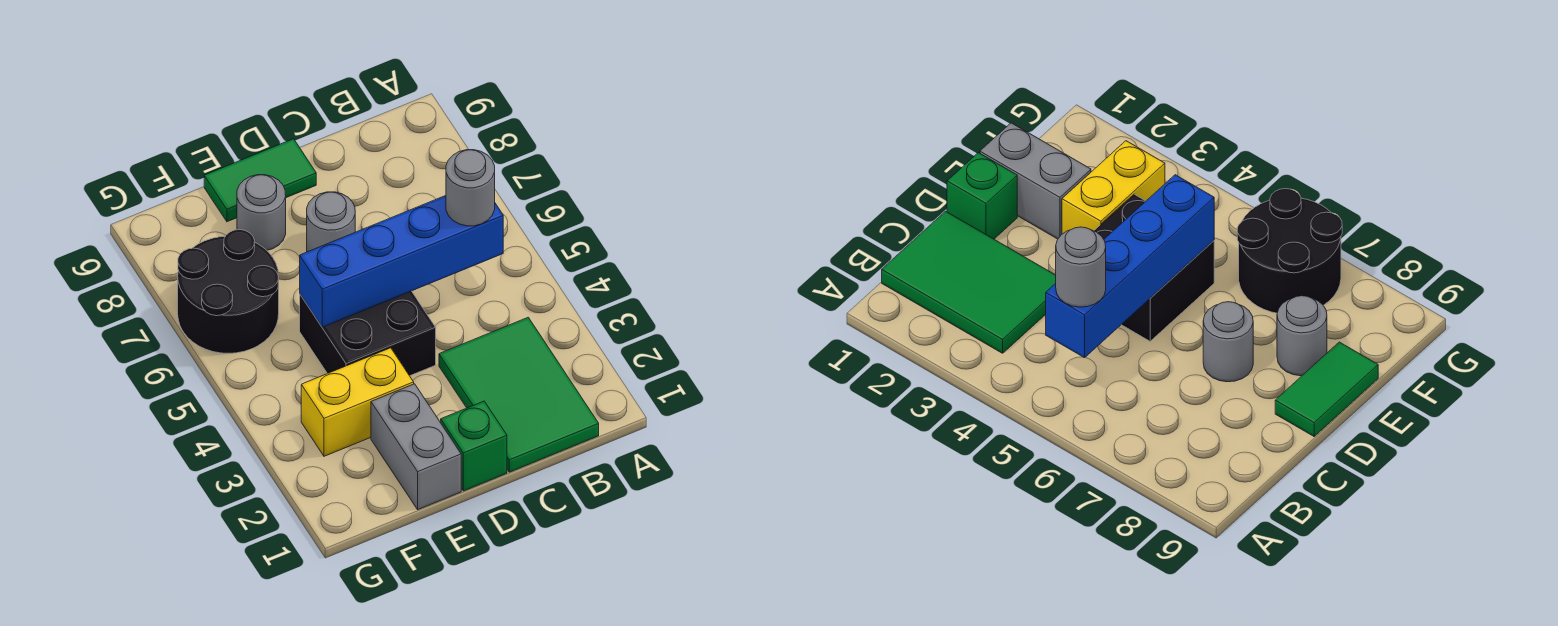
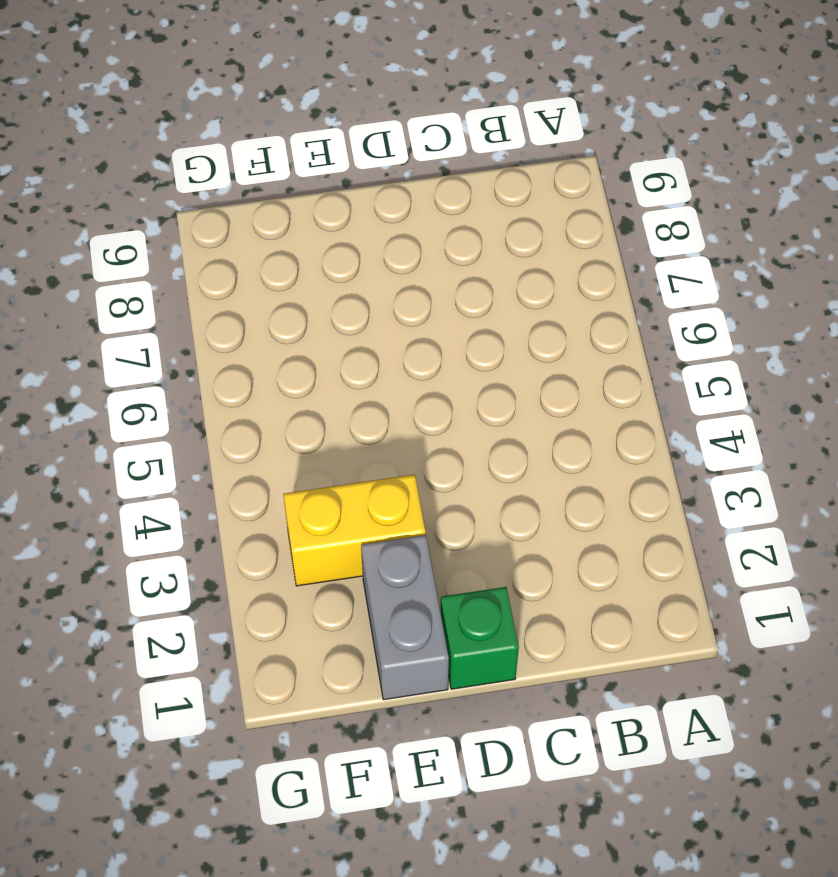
none -> green tile B1:C3 level 1
none -> black brick D4:E5 level 1

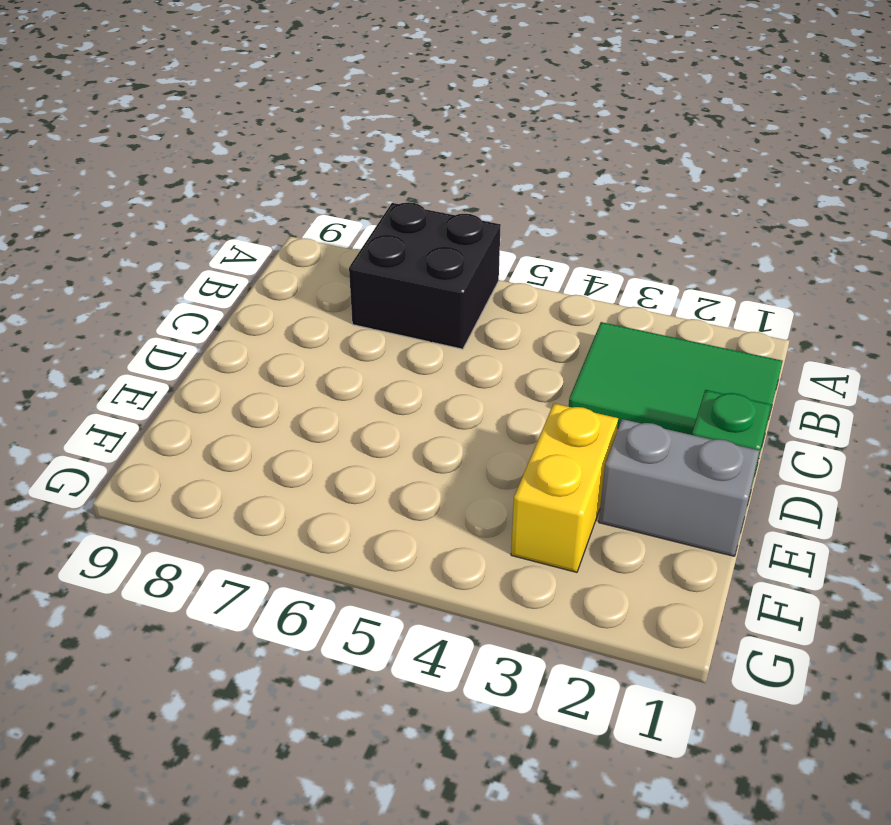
black brick A6:B7 level 1 -> black brick D4:E5 level 1
none -> grey round brick D7 level 1
none -> green tile D9:E9 level 1

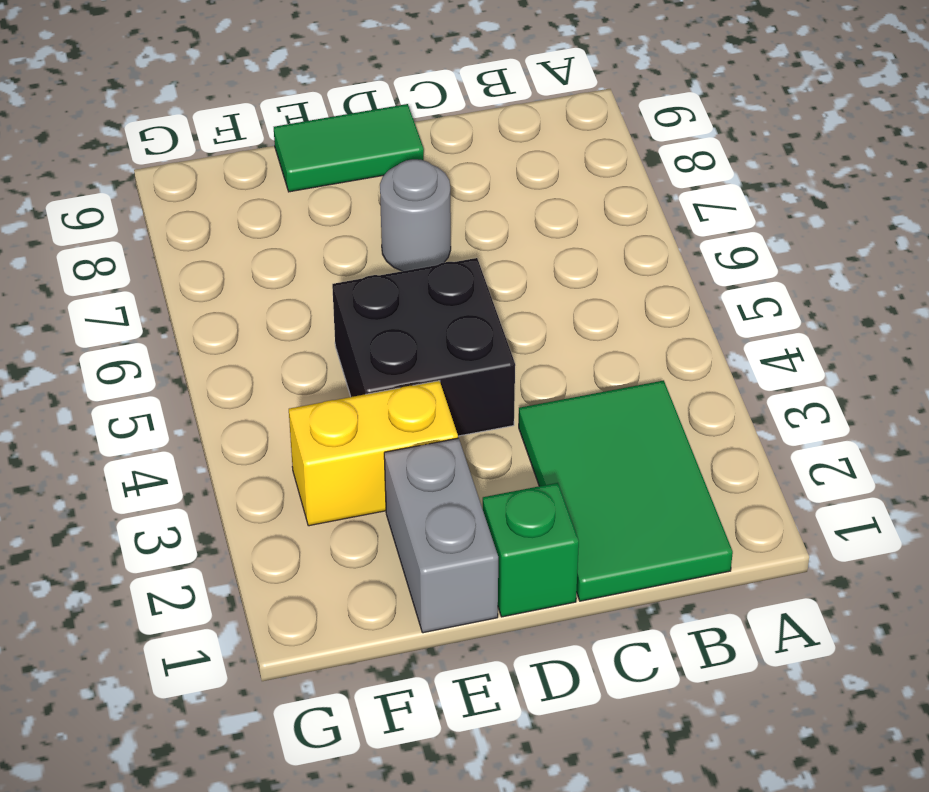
none -> grey round brick E8 level 1
none -> black round brick F6:G7 level 1

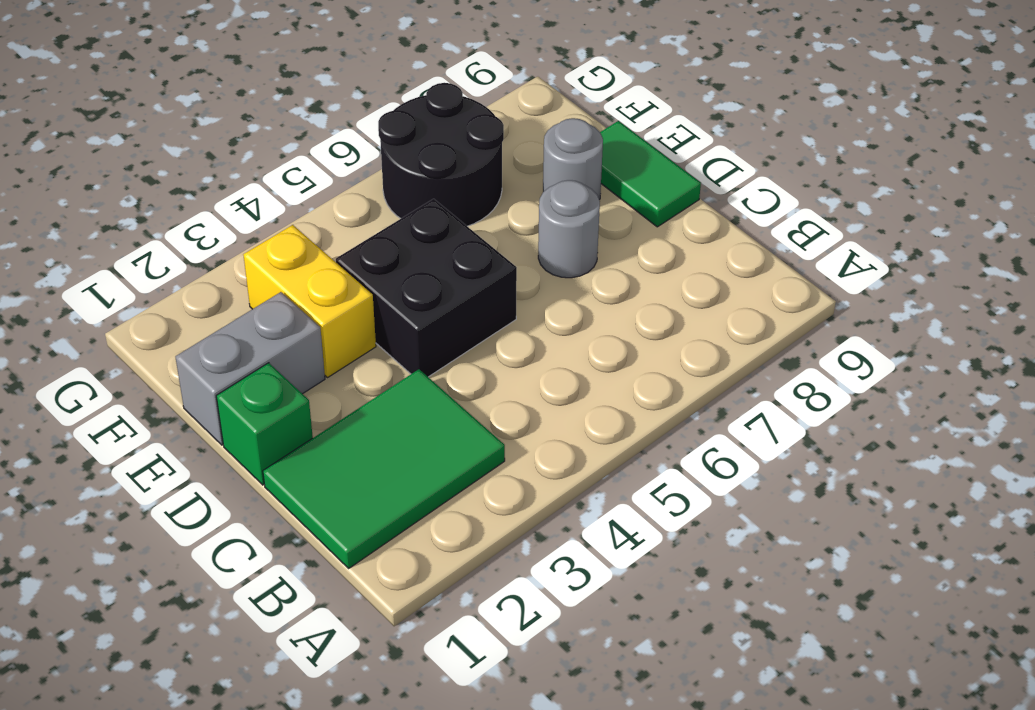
none -> blue brick B5:E5 level 2
none -> grey round brick B5 level 3

